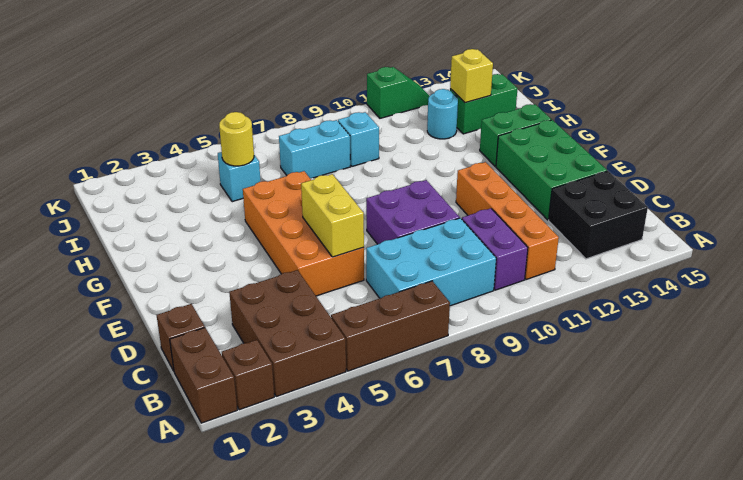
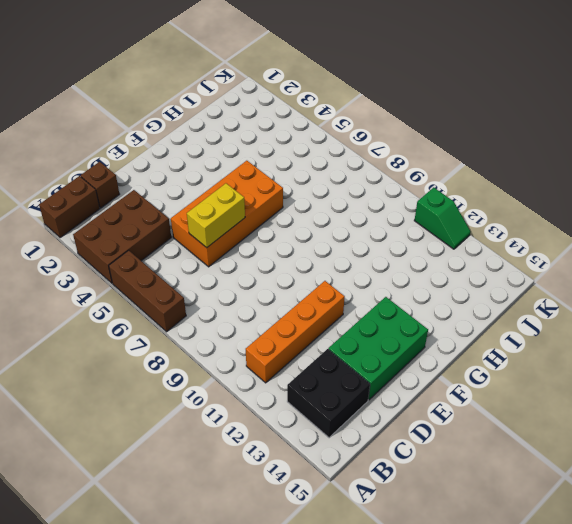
none -> brown brick A2 level 1
none -> cyan brick B7:C9 level 1
none -> purple brick B10:C10 level 1

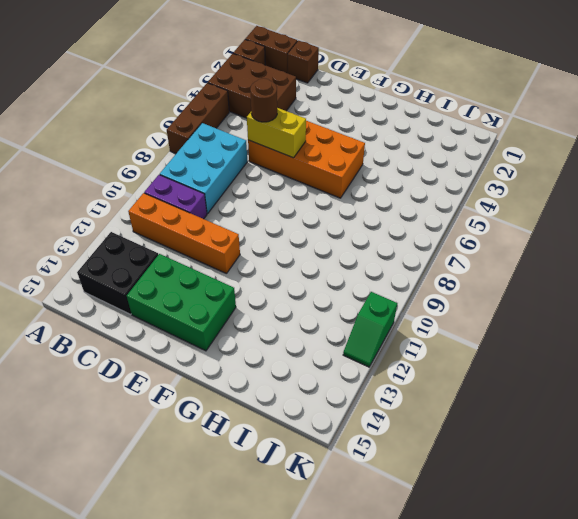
brown round brick D6 level 3 -> none
none -> purple brick D8:E9 level 1
none -> green brick G13:G14 level 1
none -> cyan brick I5 level 1

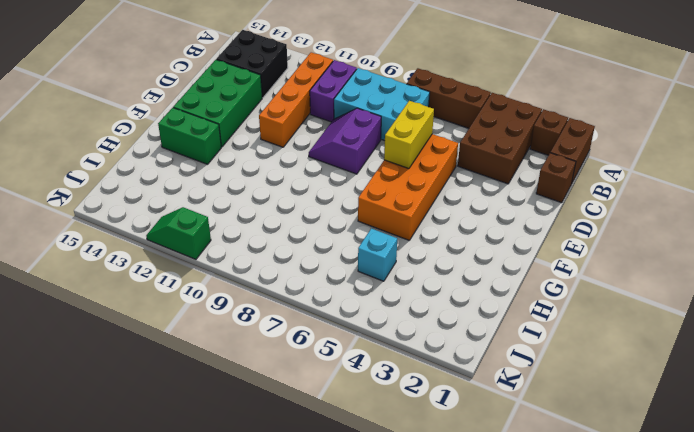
purple slope D8:E9 level 1 top 8 -> purple brick D8:E9 level 1
none -> cyan brick I7:I8 level 1
none -> cyan brick I9 level 1
none -> cyan round brick I12 level 1

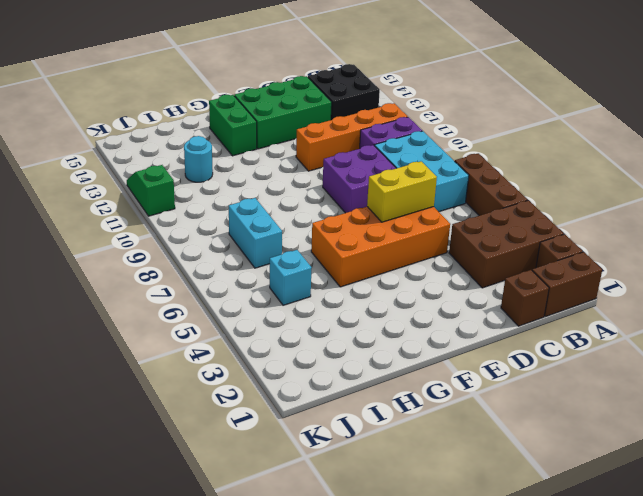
none -> cyan brick I9 level 1
none -> green brick I13:I14 level 1
none -> yellow round brick I5 level 2

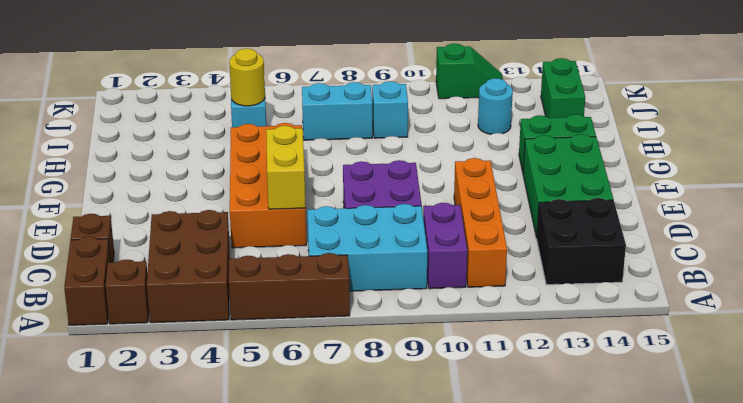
green brick I14:J14 level 1 -> green brick I13:I14 level 1
none -> yellow brick I13 level 2

